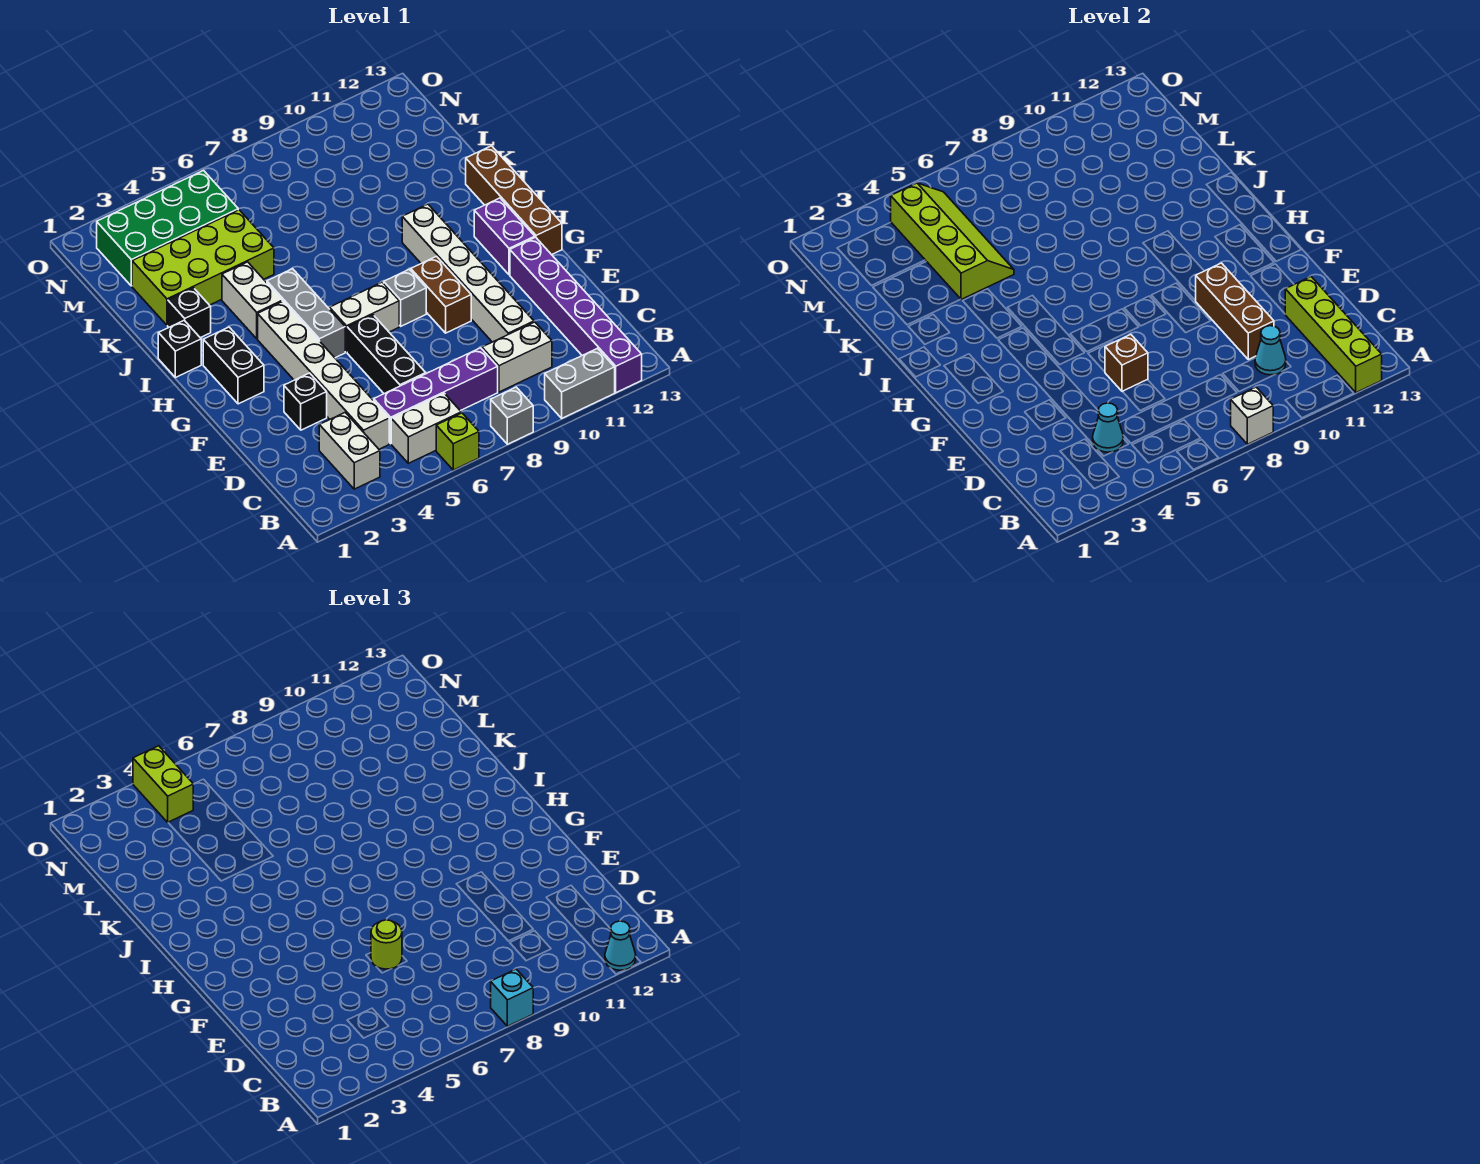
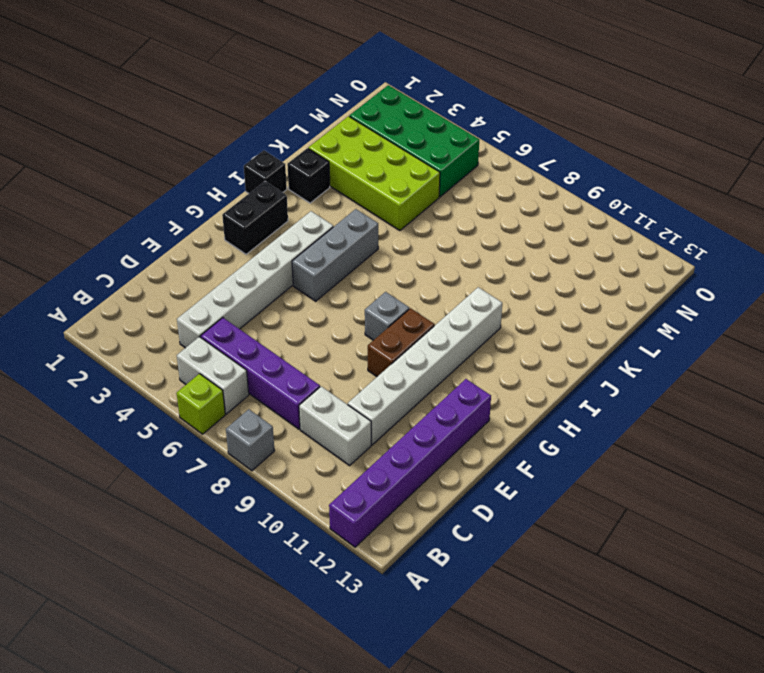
none -> grey brick A10:A11 level 1
none -> white brick B3:C3 level 1
none -> black brick D6:F6 level 1
none -> black brick E3 level 1

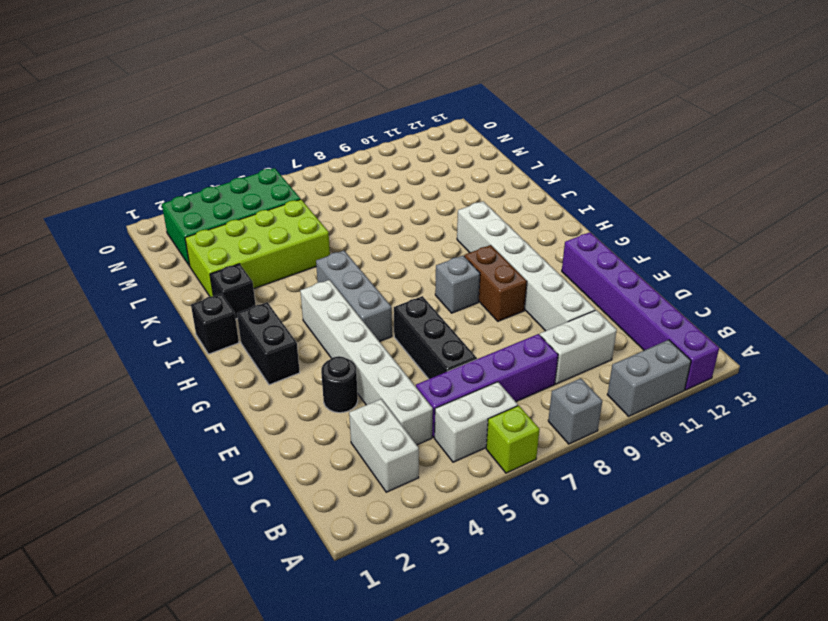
black round brick E3 level 1 -> black brick E3 level 1
none -> white brick G6:G7 level 1
none -> purple brick G12:H12 level 1
none -> brown brick G13:J13 level 1
none -> white brick I4:J4 level 1

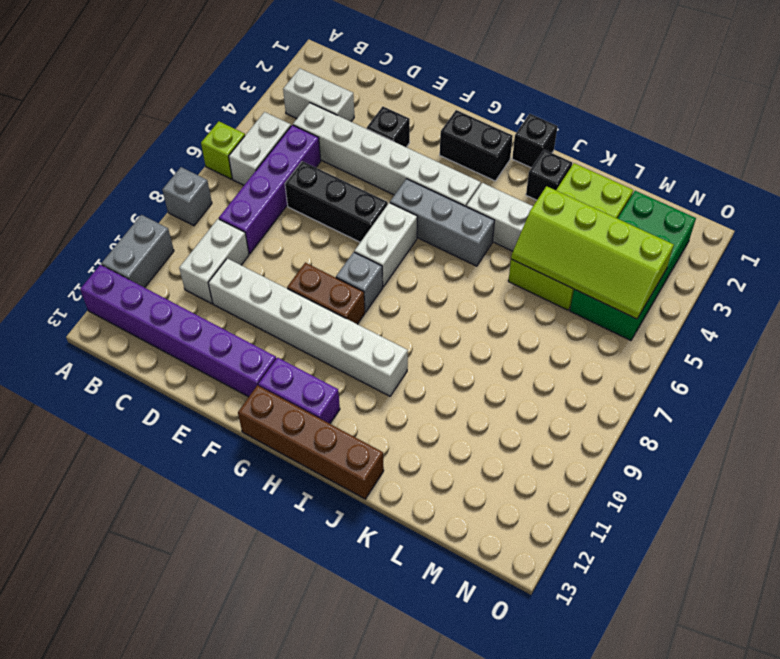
none -> white brick A8 level 2
none -> lime brick A12:D12 level 2
none -> cyan cone C4 level 2
none -> cyan cone C10 level 2

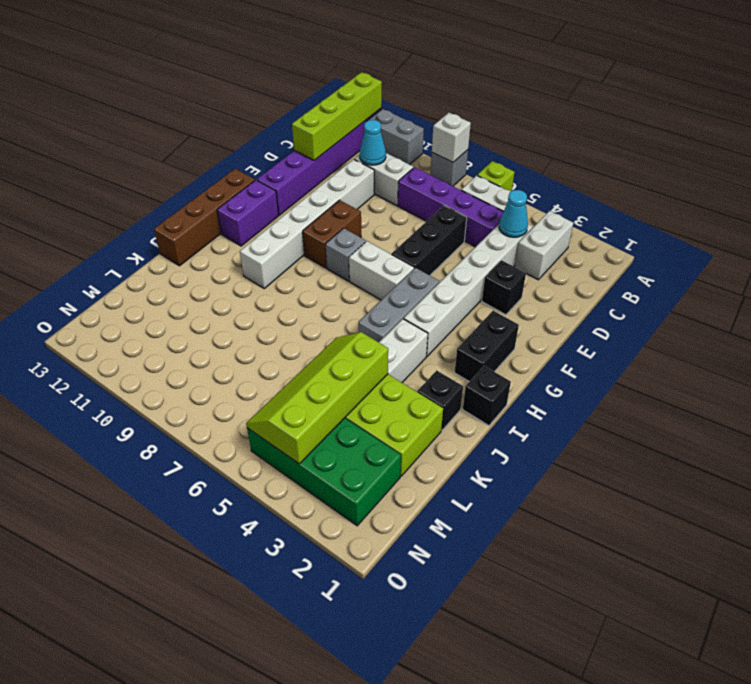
none -> brown brick D10:F10 level 2
none -> brown brick E6 level 2
none -> cyan brick A8 level 3
none -> cyan cone A12 level 3

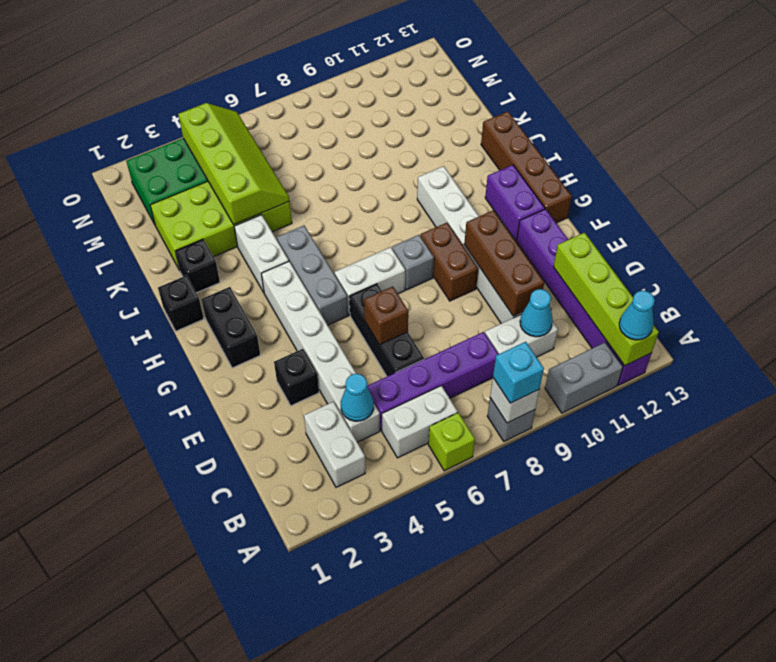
none -> lime round brick E6 level 3
none -> lime brick N4:O4 level 3

